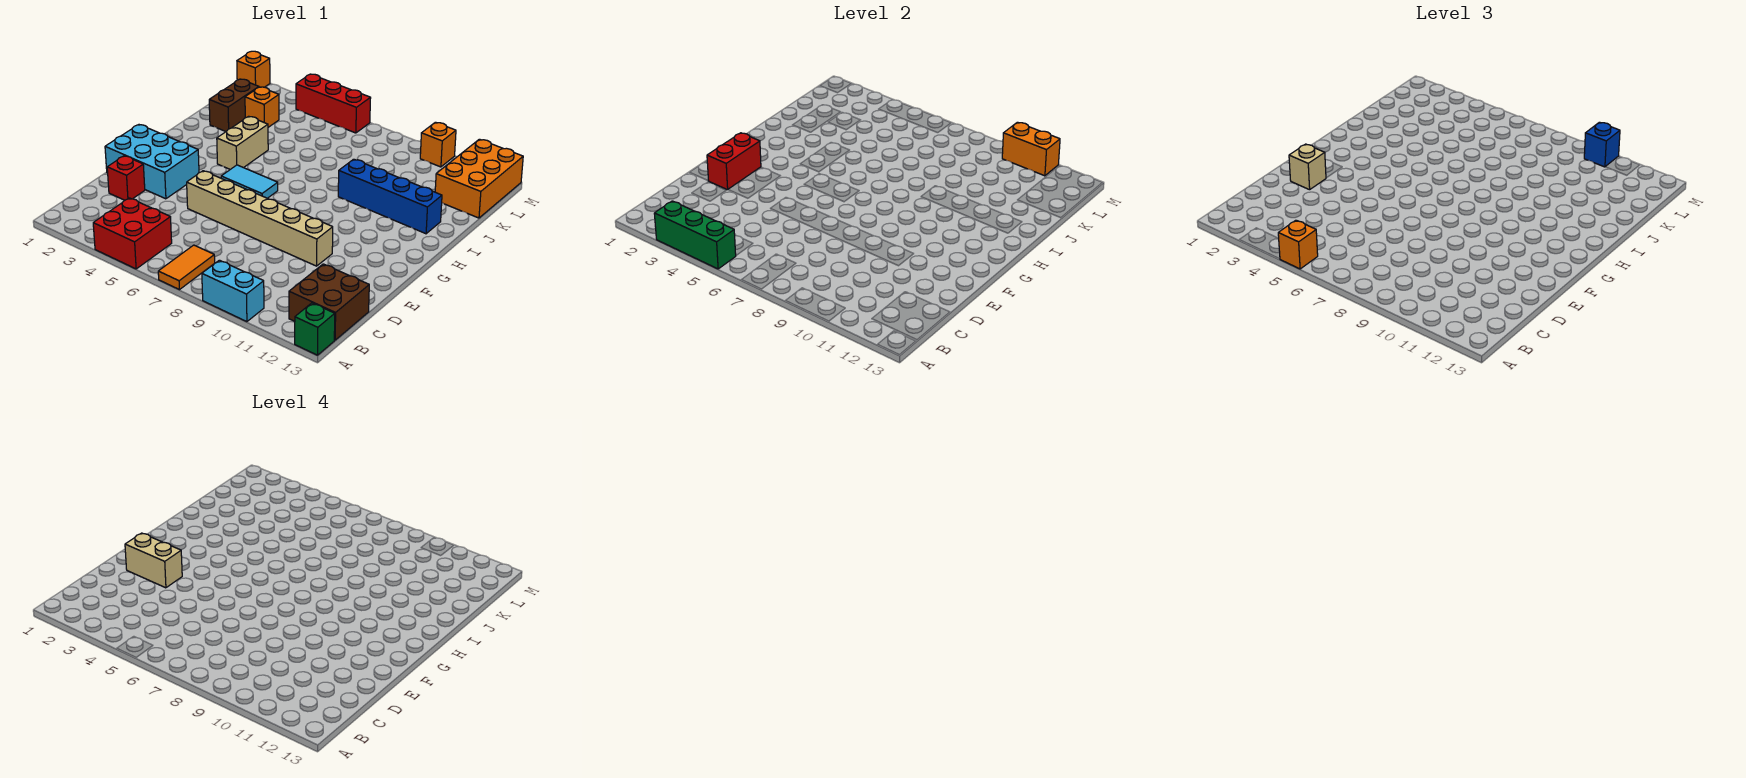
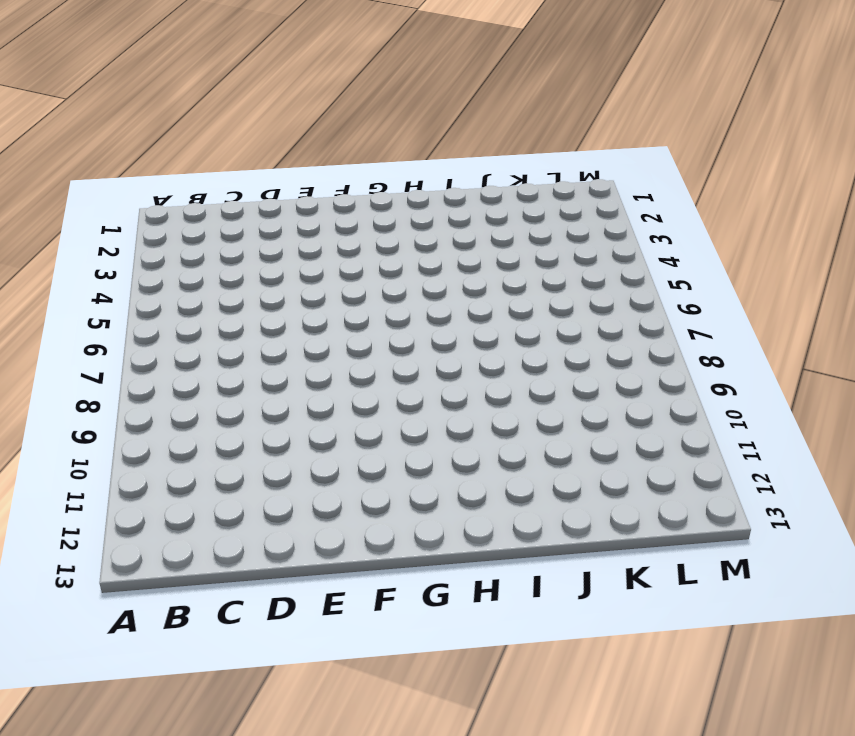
none -> red brick A4:B5 level 1
none -> orange tile A7:B7 level 1
none -> cyan brick A9:A10 level 1

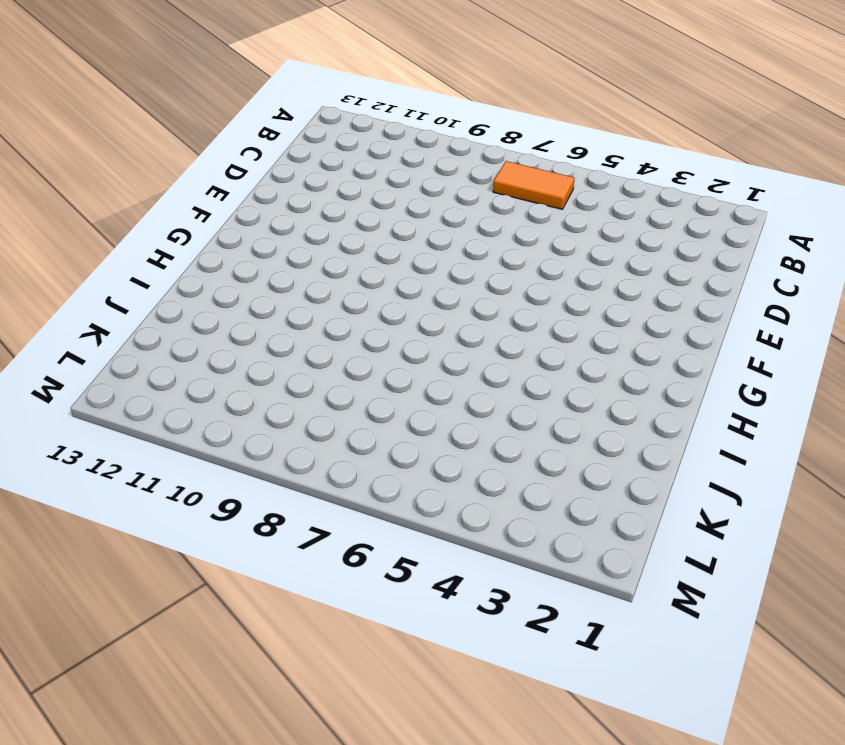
orange tile B6:B7 level 1 -> orange tile A7:B7 level 1
none -> red brick A4:B5 level 1
none -> cyan brick A9:A10 level 1
none -> green brick A13 level 1

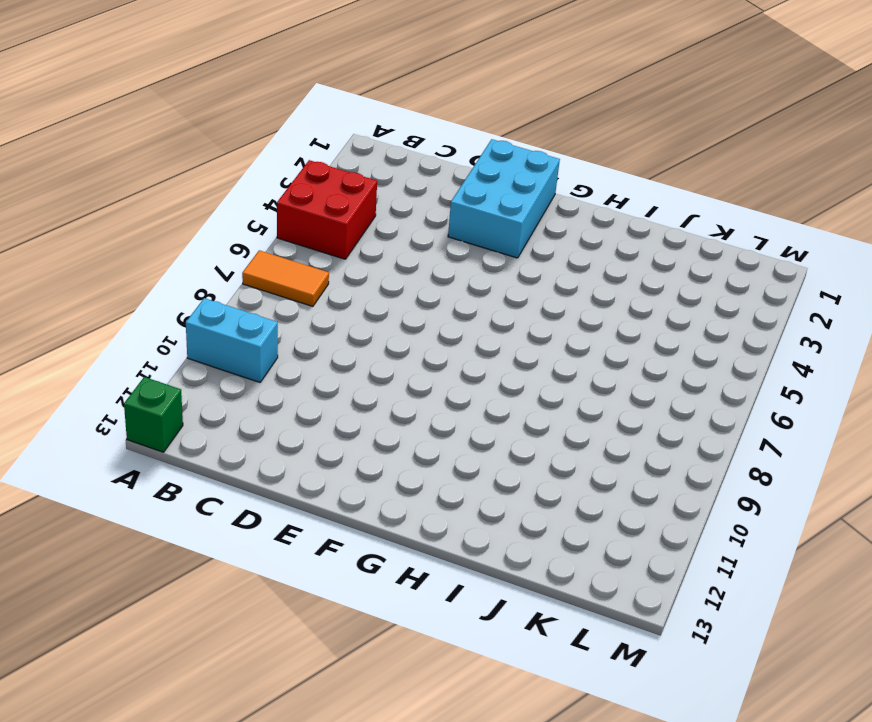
cyan brick A10:B10 level 1 -> cyan brick A9:A10 level 1
none -> brown brick B12:C13 level 1
none -> red brick D2 level 1
none -> tan brick E5:E10 level 1

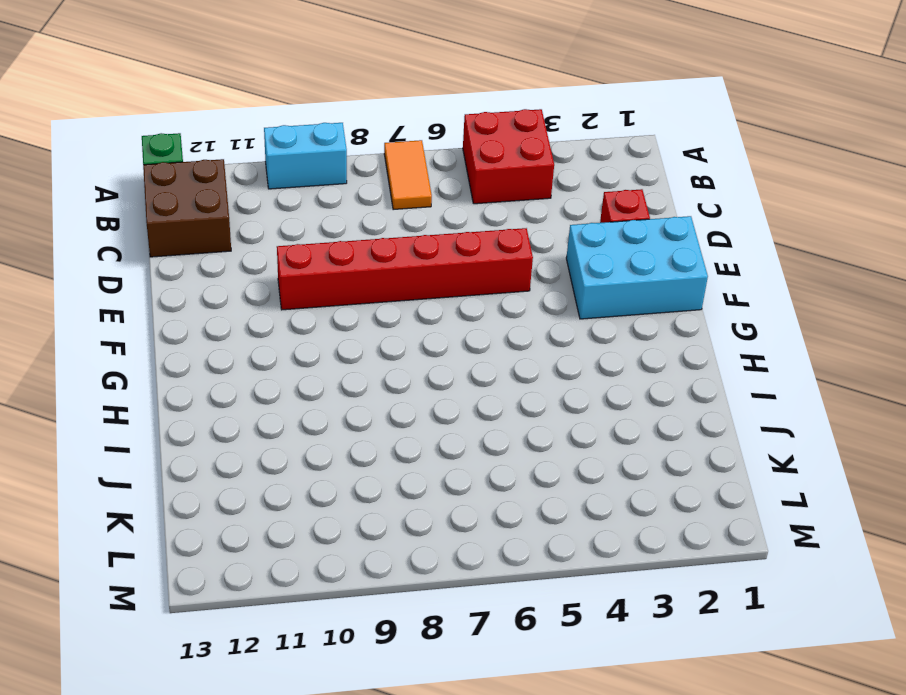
red brick E5:E10 level 1 -> tan brick E5:E10 level 1
none -> cyan tile G5:G6 level 1
none -> tan brick H4:I4 level 1
none -> blue brick I9:I12 level 1

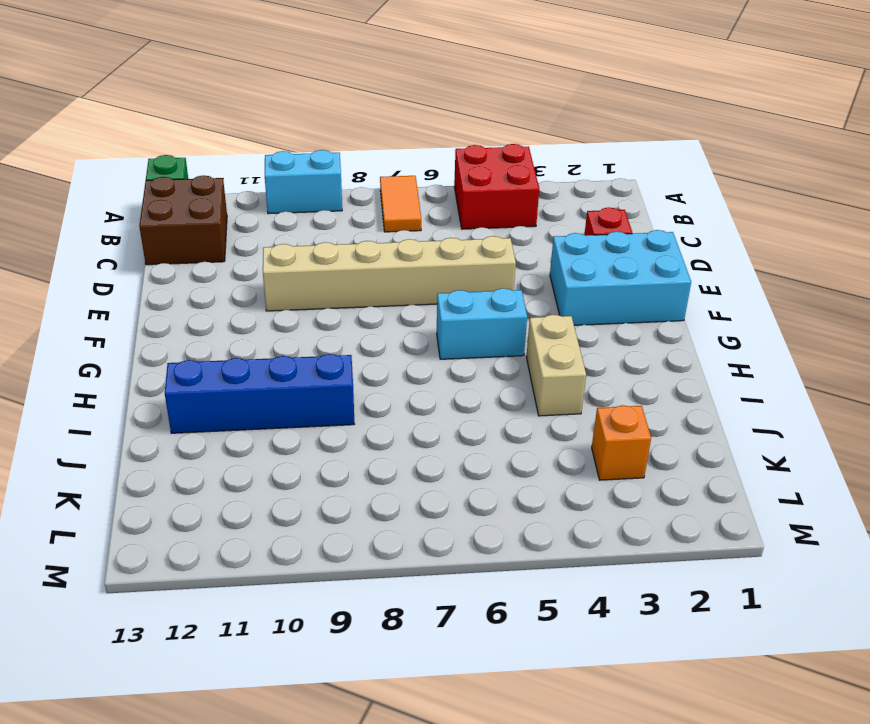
cyan brick G5:G6 level 1 -> cyan tile G5:G6 level 1
none -> brown brick J2:K2 level 1
none -> orange brick K12:M13 level 1
none -> orange brick M1 level 1

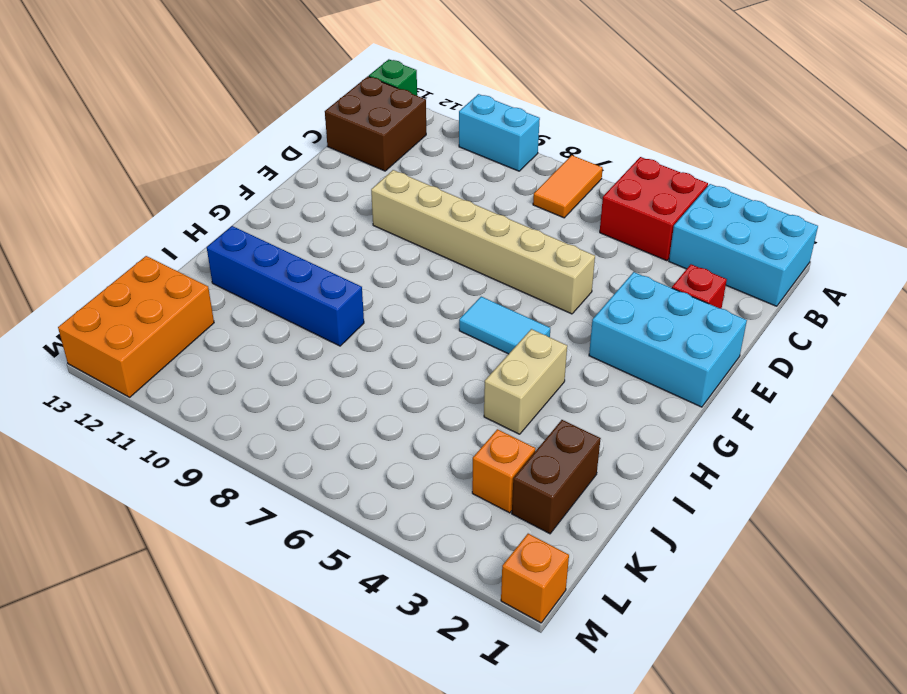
cyan brick A1:B3 level 1 -> none
none -> red brick M4:M6 level 1
none -> orange brick M10 level 1
none -> green brick A3:A5 level 2

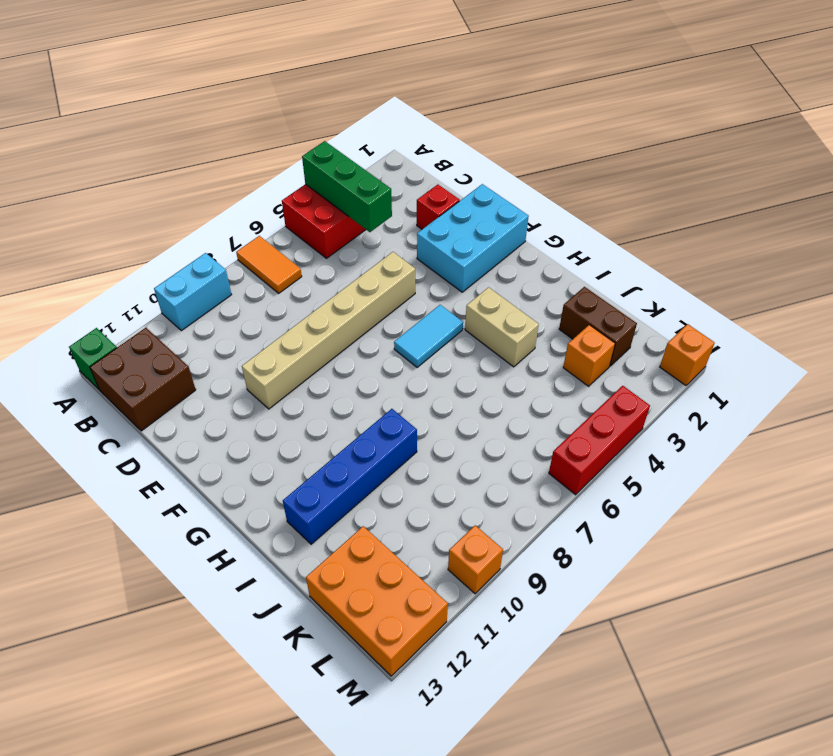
green brick A4:C4 level 2 -> green brick A3:A5 level 2
none -> red brick E2:F2 level 2
none -> orange brick M10:M11 level 2
none -> orange brick A5 level 3

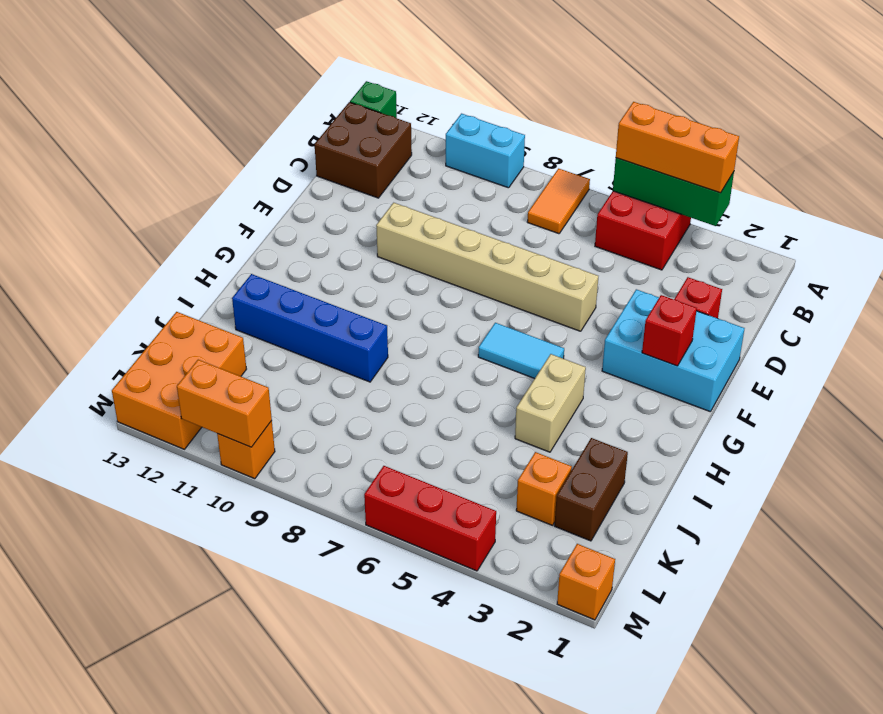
orange brick A3:A5 level 3 -> orange brick A5 level 3
red brick F2 level 2 -> red brick E2:F2 level 2
none -> tan brick E2 level 3
none -> blue brick M10 level 3
none -> tan brick E2:E3 level 4

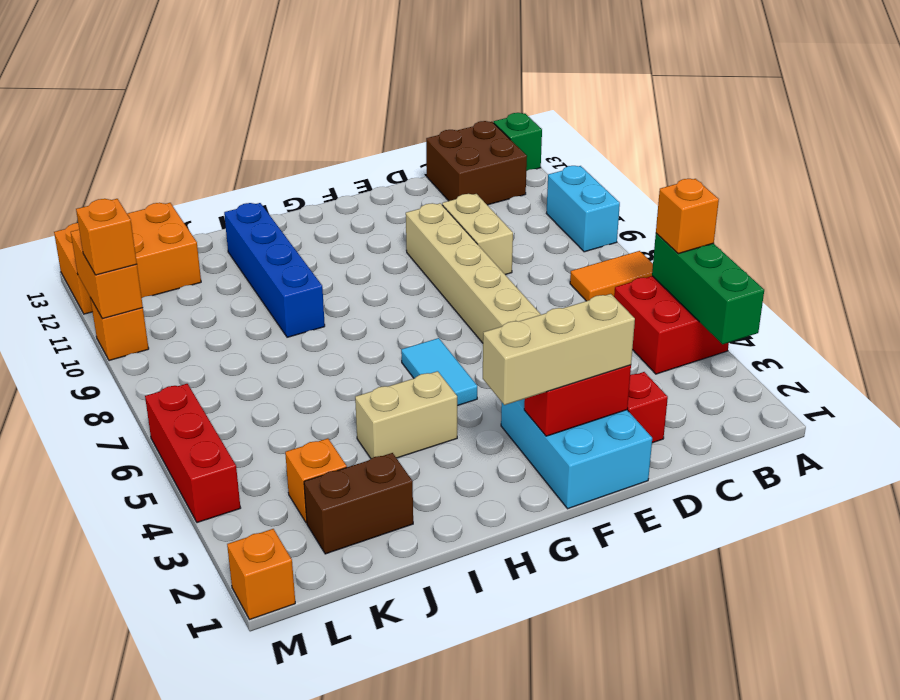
tan brick D9:D10 level 1 -> tan brick E2:E3 level 4
tan brick E2:G2 level 3 -> tan brick E2 level 3
orange brick M10 level 3 -> blue brick M10 level 3

